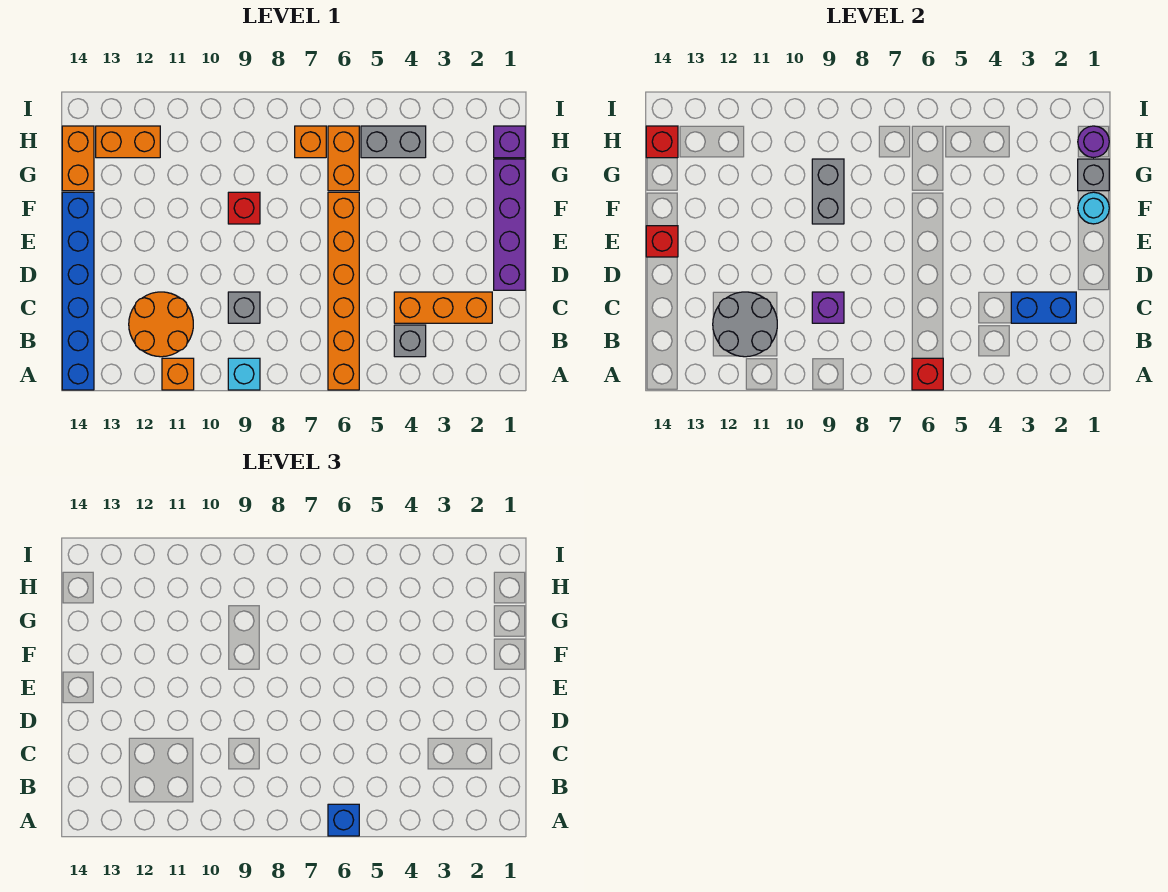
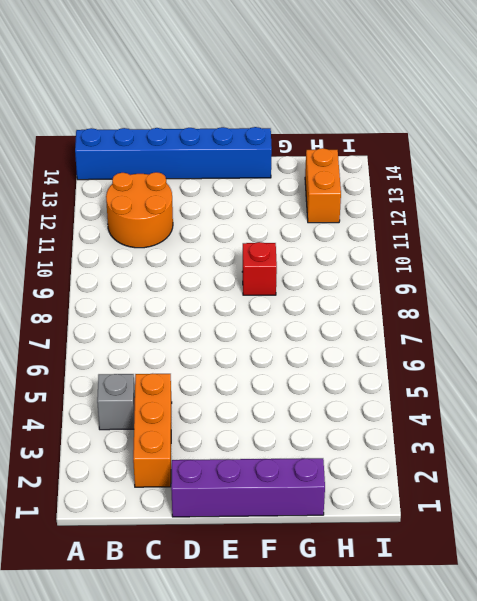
none -> orange brick A6:F6 level 1
none -> cyan brick A9 level 1
none -> orange brick A11 level 1

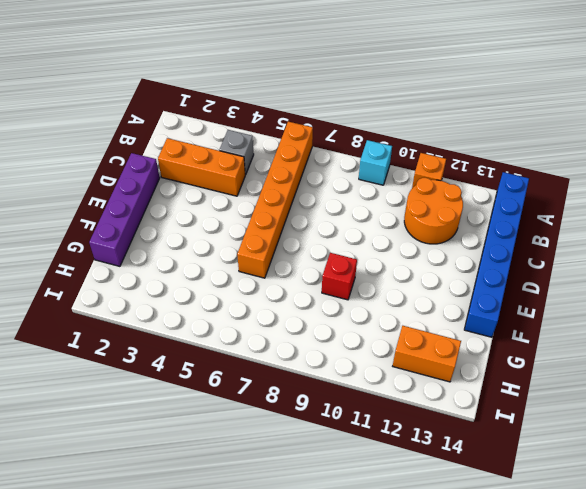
none -> grey brick C9 level 1
none -> orange brick G6:H6 level 1
none -> orange brick G14:H14 level 1

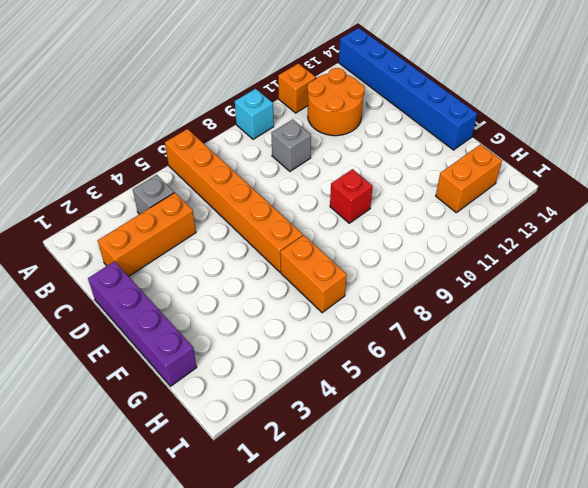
none -> orange brick G14:H14 level 1
none -> purple brick H1 level 1
none -> grey brick H4:H5 level 1

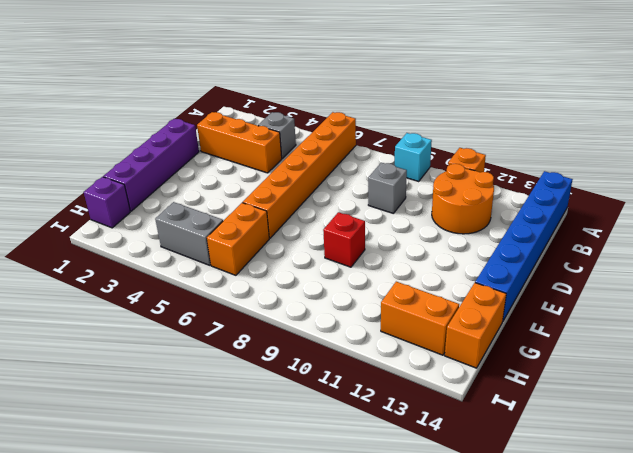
none -> orange brick H7 level 1
none -> red brick A6 level 2
none -> grey round brick B11:C12 level 2

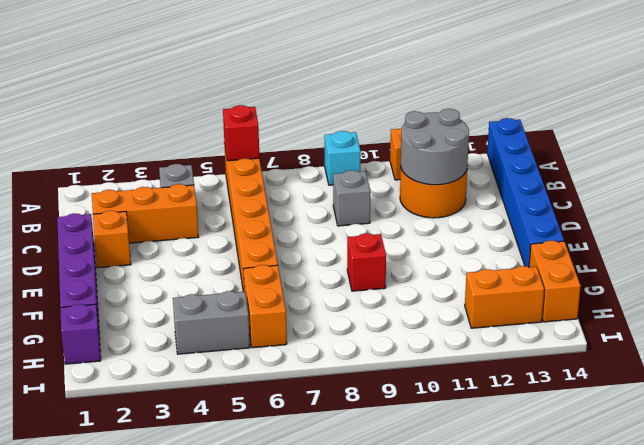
orange brick D2 level 1 -> orange brick H7 level 1
none -> blue brick C2:C3 level 2
none -> purple brick C9 level 2
none -> red brick E14 level 2

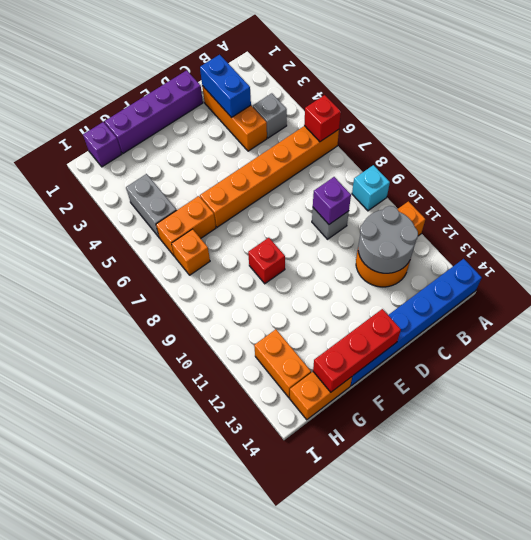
red brick E14:G14 level 2 -> red brick E14 level 2
none -> cyan round brick F1 level 2
none -> grey brick F9:G9 level 2
none -> grey brick G1 level 2

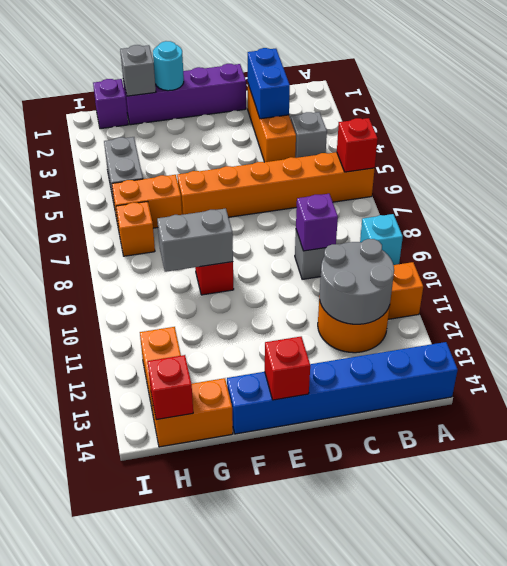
none -> purple round brick H1 level 2
none -> blue brick A6 level 3

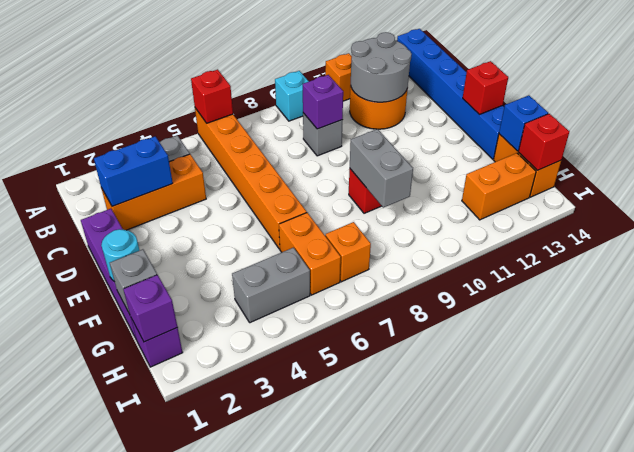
blue brick G14 level 2 -> blue brick A6 level 3
purple brick H1 level 2 -> purple round brick H1 level 2

